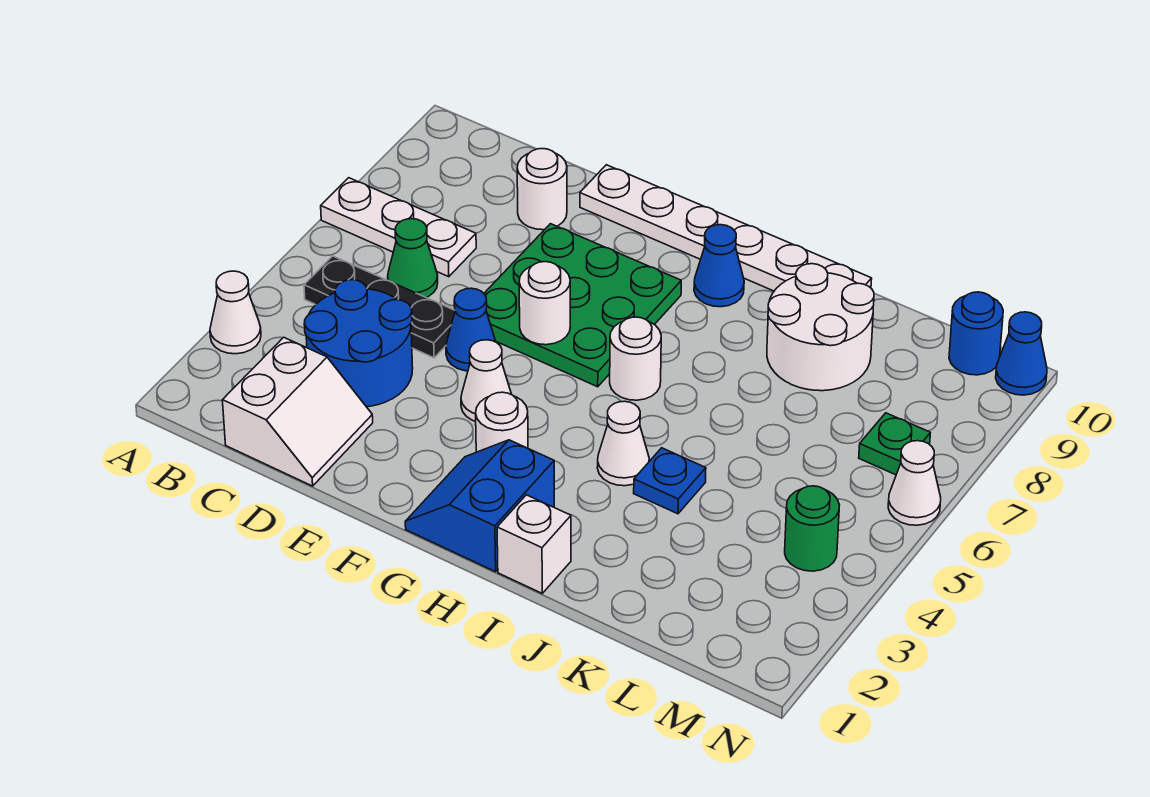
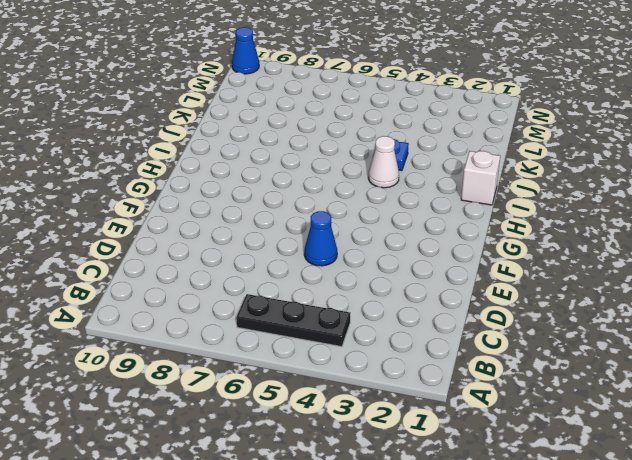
black plate B4:B6 level 1 -> black plate B5:D5 level 1
none -> white cone A3 level 1
none -> white plate A7:C7 level 1
none -> white slope C1:D2 level 1 top C

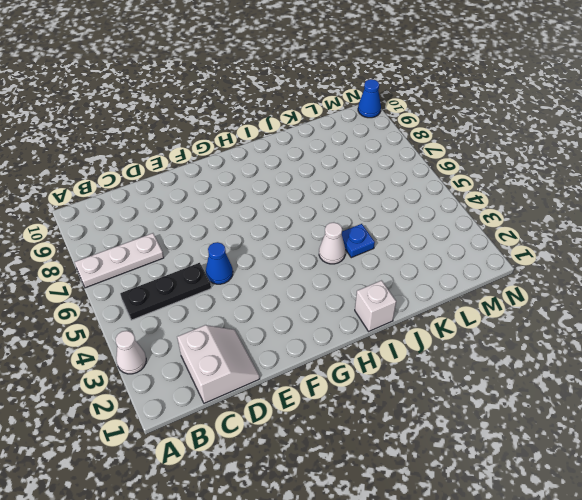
none -> blue round brick C3:D4 level 1
none -> green cone C6 level 1
none -> white round brick D9 level 1

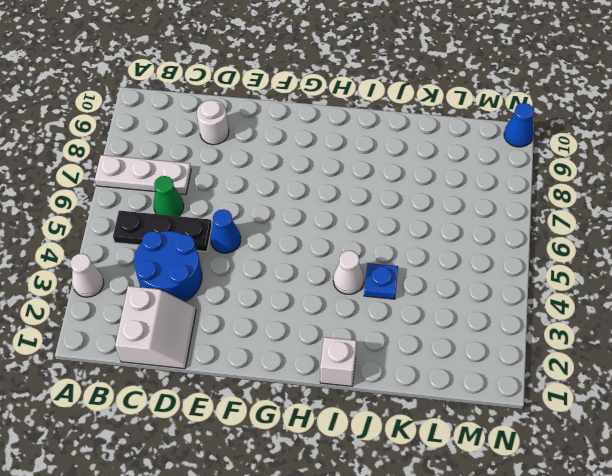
none -> green plate E6:G8 level 1
none -> white plate E10:J10 level 1
none -> white cone F4 level 1

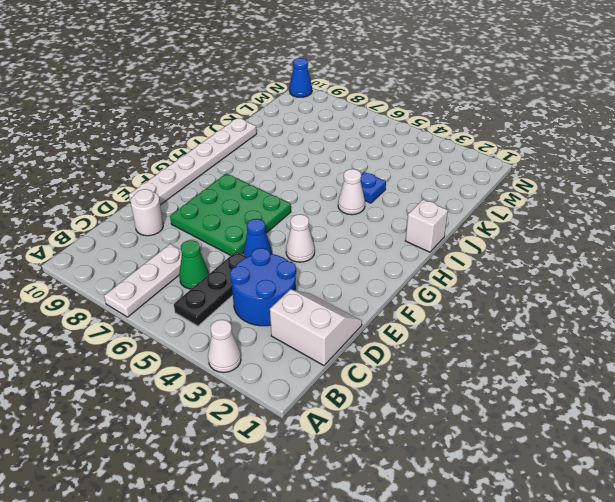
none -> blue slope G1:H2 level 1 top H
none -> white round brick G3 level 1
none -> white round brick H6 level 1

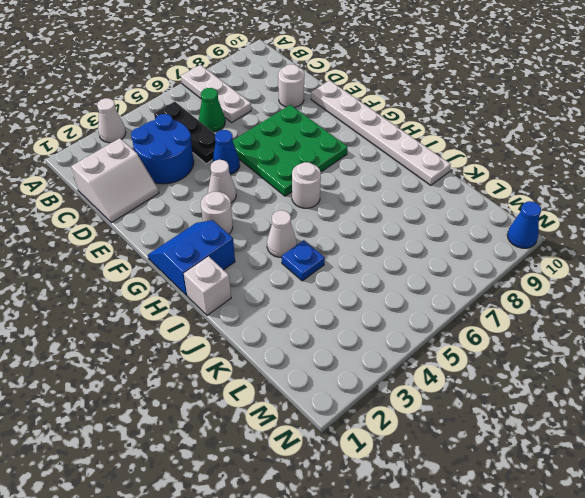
none -> blue cone H9 level 1
none -> white round brick J8:K9 level 1
none -> green round brick M4 level 1

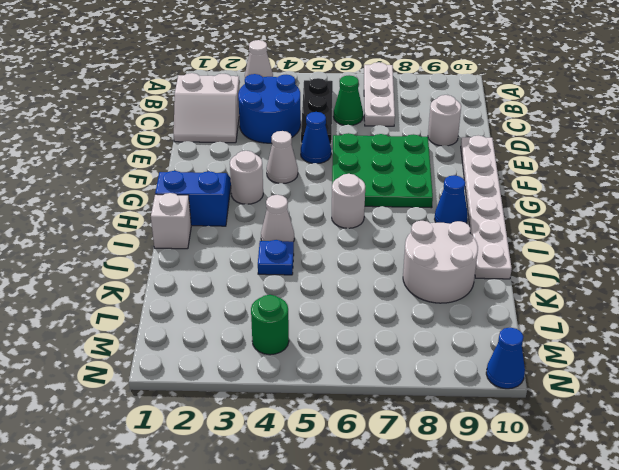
none -> green plate M7 level 1
none -> blue round brick M10 level 1
none -> white cone N6 level 1

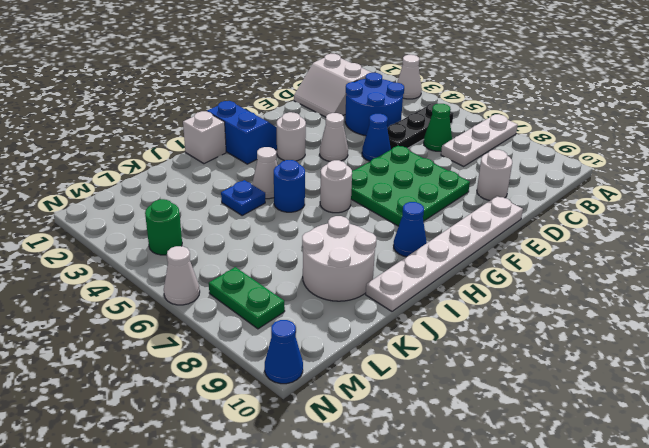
blue round brick I5 level 1 -> blue round brick M10 level 1
green plate M7:M8 level 1 -> green plate M7 level 1
none -> white round brick F6 level 2

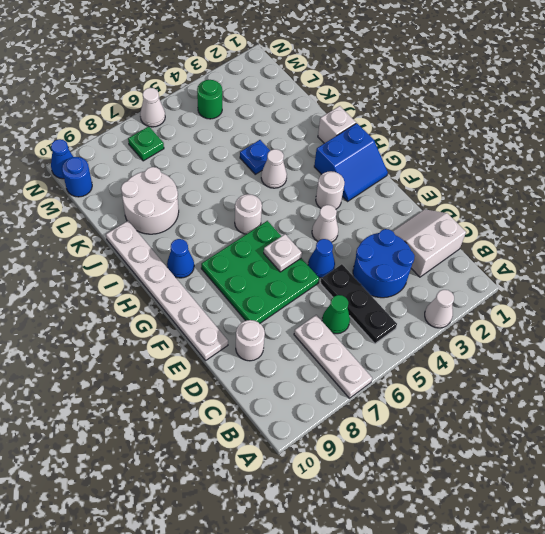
white plate F6 level 2 -> white round brick F6 level 2

